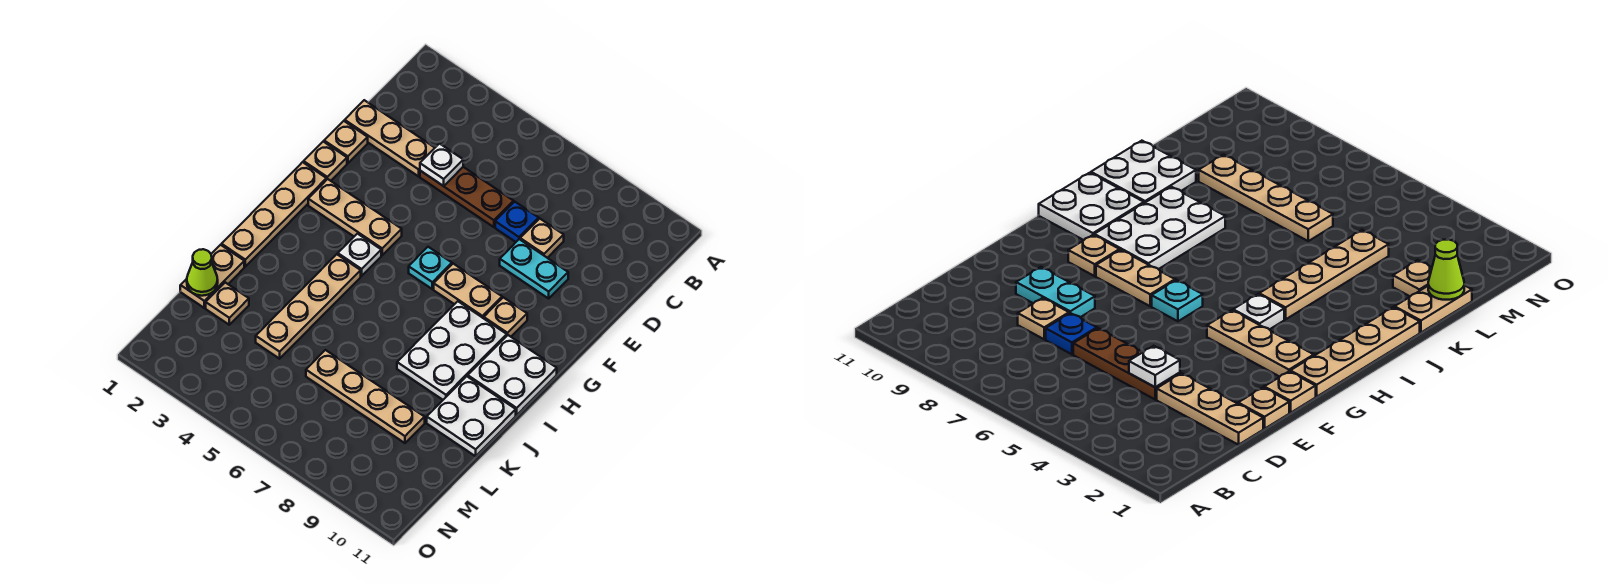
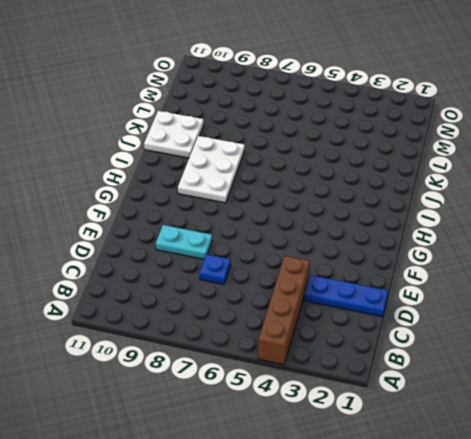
brown brick A4:D4 level 1 -> brown plate D4:D6 level 1
blue plate D1:D3 level 1 -> tan plate D1:D3 level 1
none -> tan plate D8 level 1
none -> tan plate E1 level 1
none -> tan plate F1 level 1

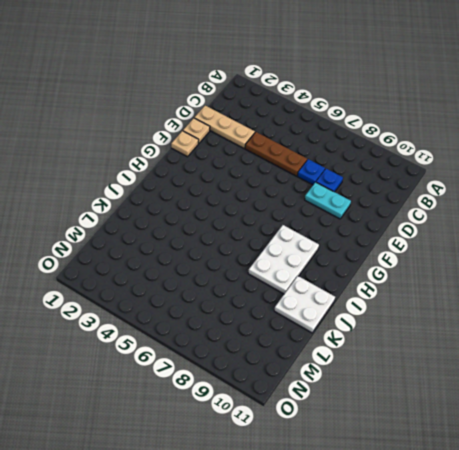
blue plate D8 level 1 -> tan plate D8 level 1
none -> tan plate G1:J1 level 1
none -> tan plate G2:G4 level 1
none -> cyan plate G6 level 1

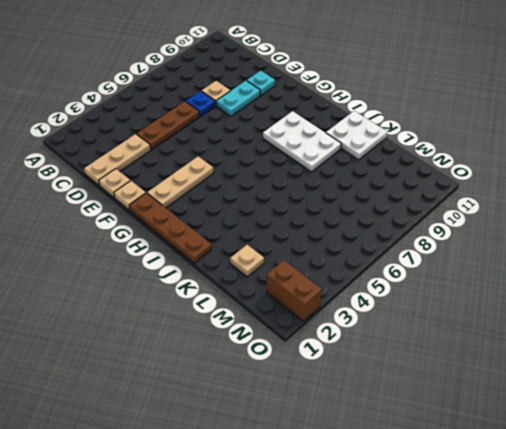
cyan plate E10 level 1 -> cyan plate G6 level 1
brown plate G1:J1 level 1 -> tan plate G1:J1 level 1
brown brick N2:O2 level 1 -> none
none -> tan plate G7:G8 level 1
none -> tan plate G9 level 1
none -> white plate H4 level 1

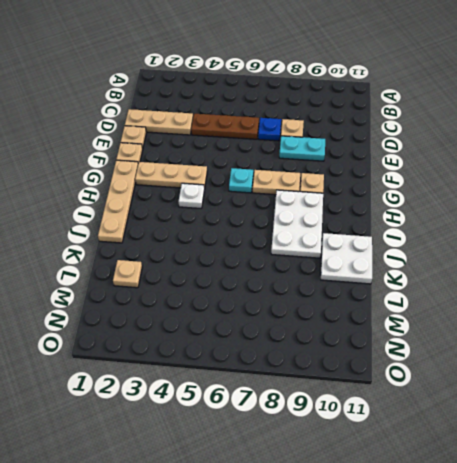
none -> white plate H10:I11 level 1
none -> tan plate I4:L4 level 1
none -> tan plate K1:L1 level 1

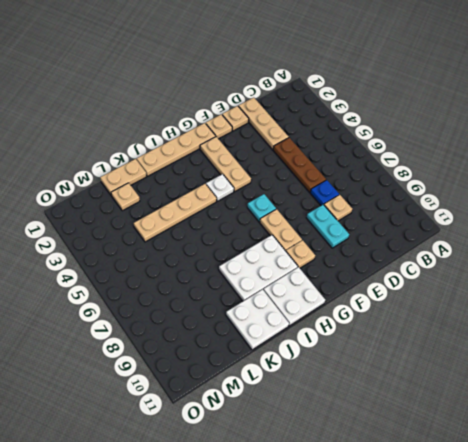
none -> tan plate L6:L9 level 1
none -> white plate D4 level 2
none -> lime cone L1 level 2

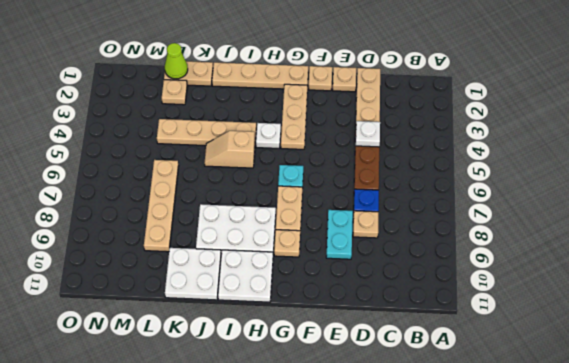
tan slope I5:J5 level 1 top I -> none

